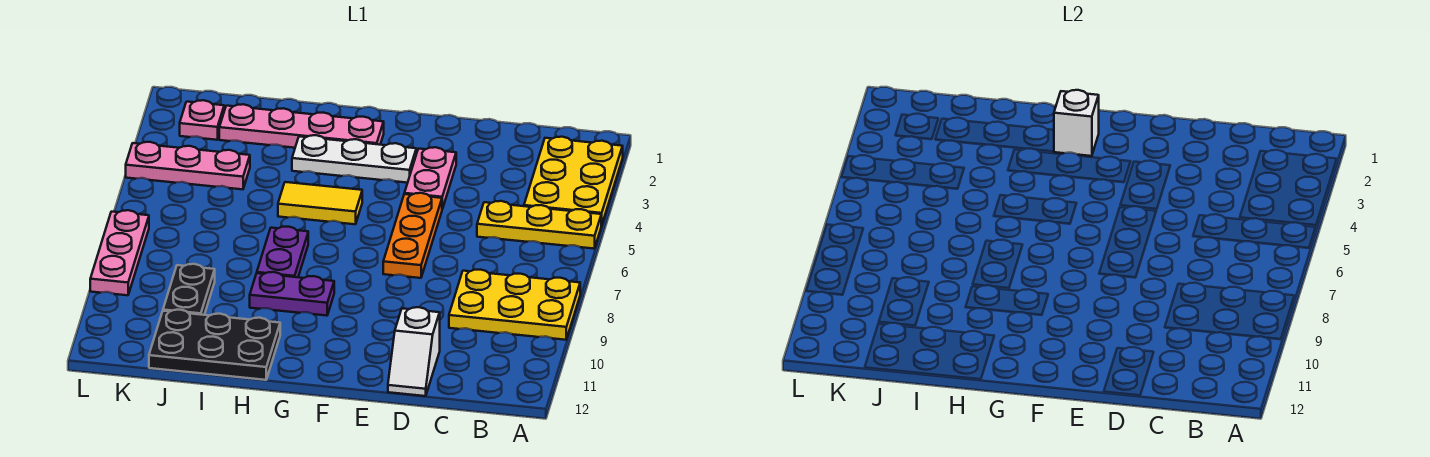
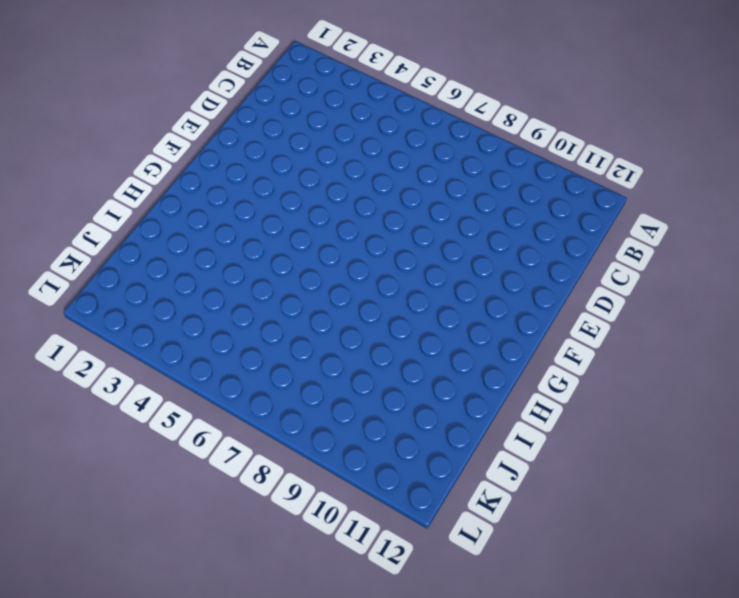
none -> yellow plate A2:B4 level 1
none -> yellow plate A5:C5 level 1
none -> yellow plate A8:C9 level 1

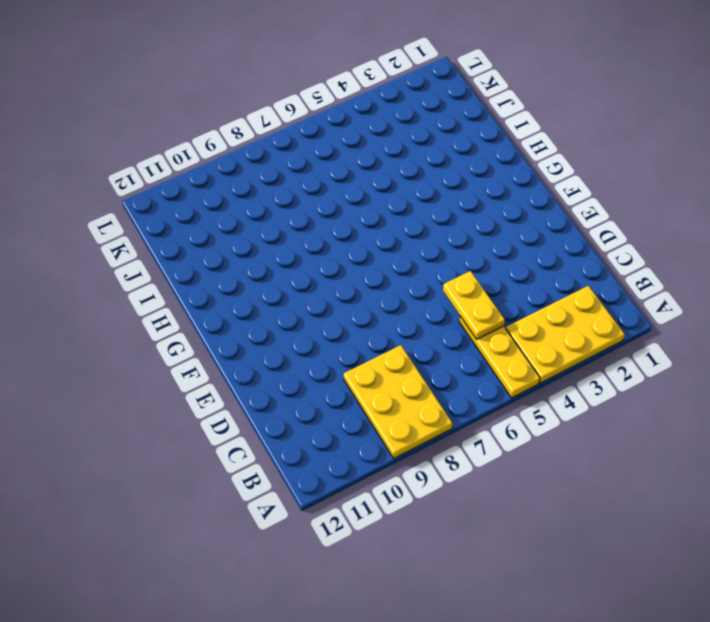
yellow plate C5:D5 level 2 -> none
none -> white slope D11:D12 level 1 top 11
none -> pink plate E3:E4 level 1
none -> orange plate E5:E7 level 1

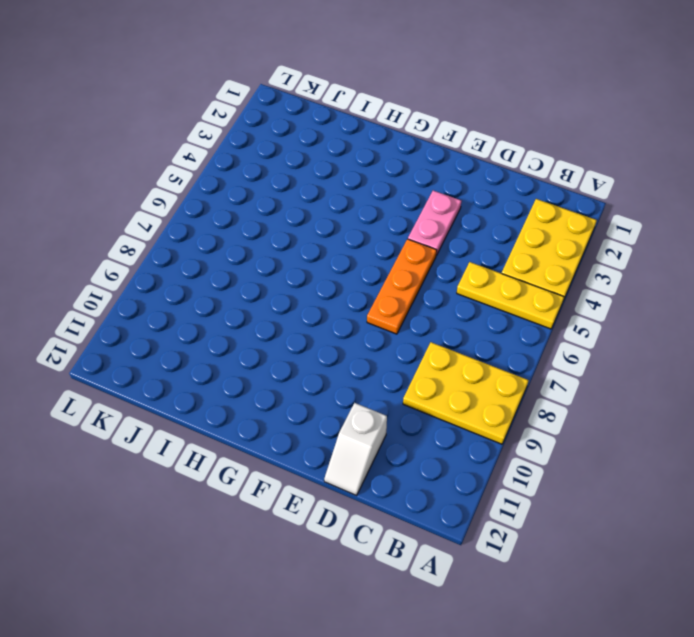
none -> white plate F3:H3 level 1
none -> pink plate G2:J2 level 1
none -> yellow tile G5:H5 level 1

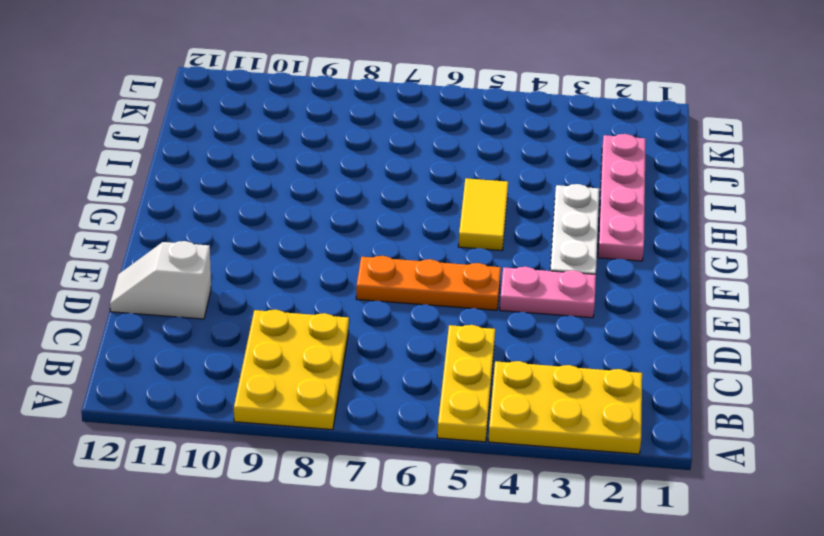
none -> purple plate G9:H9 level 1
none -> purple plate H7:H8 level 1
none -> black plate H11:J12 level 1

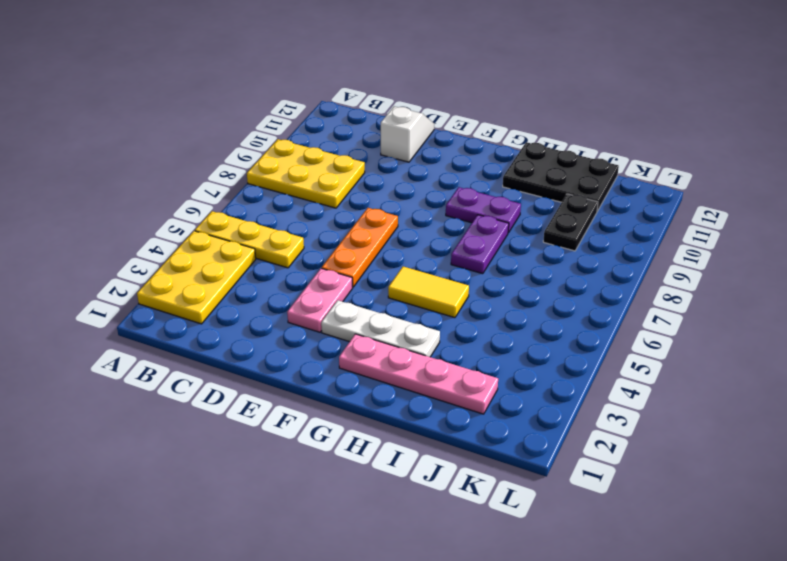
none -> pink plate J4:L4 level 1
none -> pink plate K2 level 1
none -> pink plate L7:L9 level 1

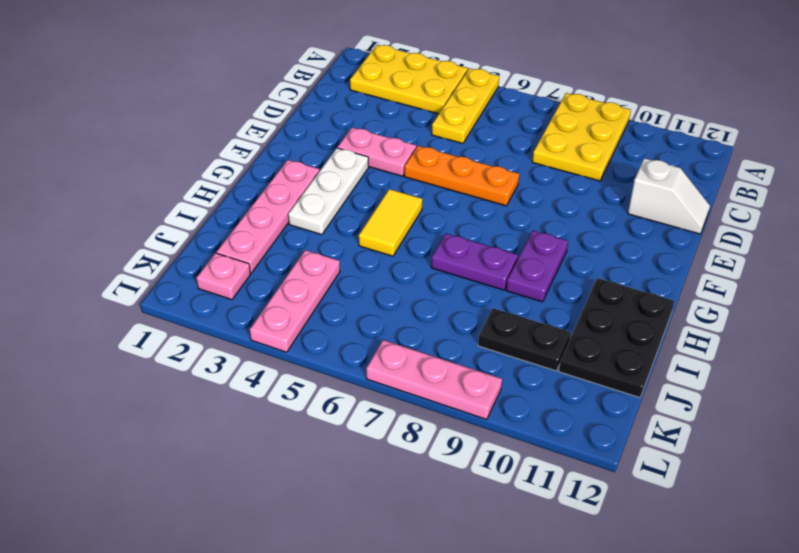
none -> white brick G2 level 2

